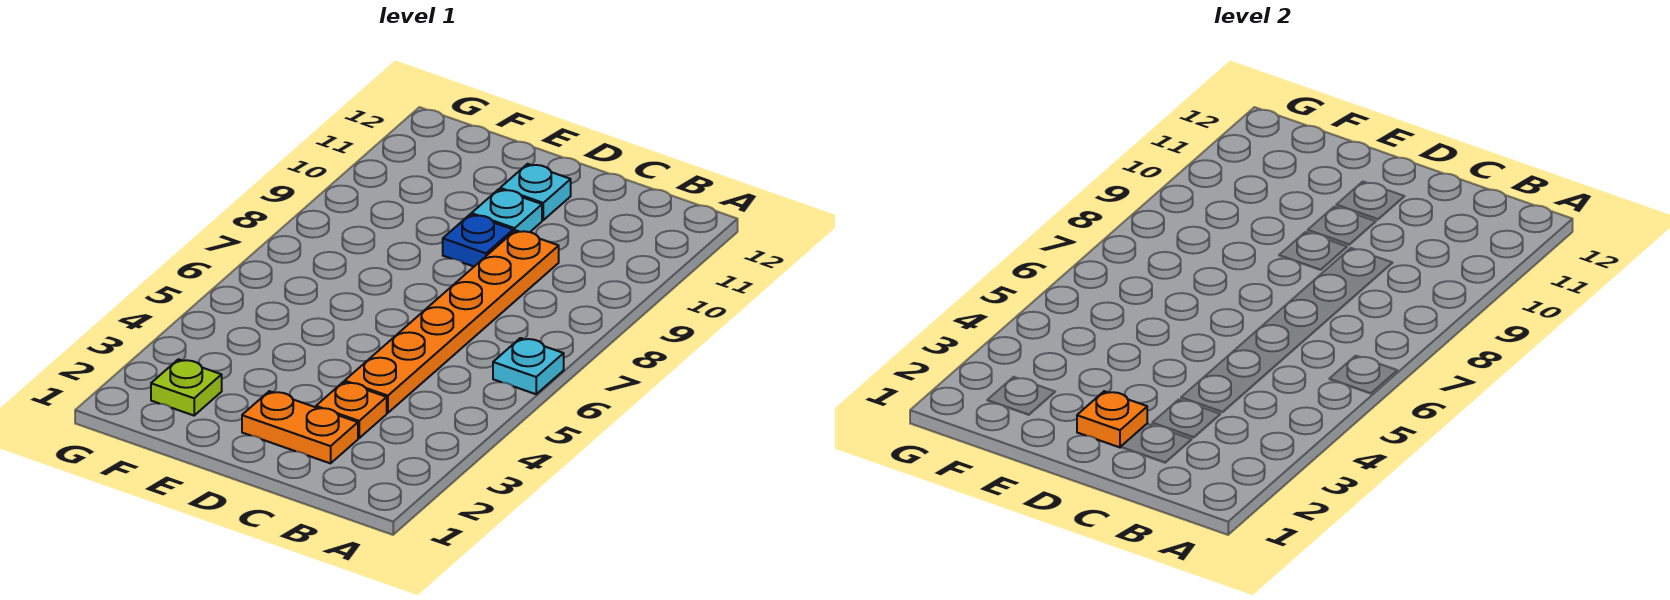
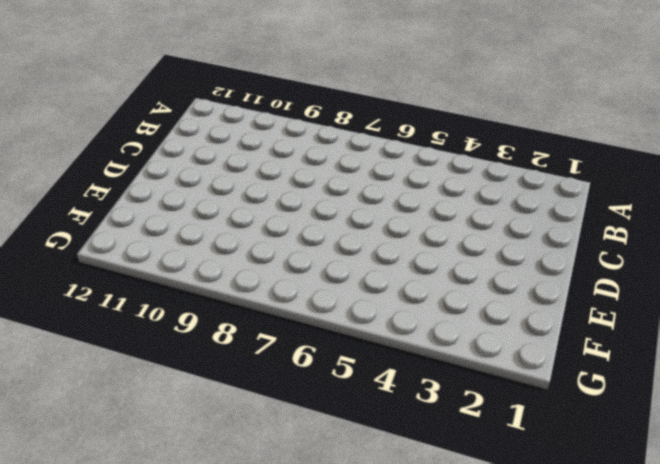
none -> cyan plate A6 level 1
none -> orange plate C2:D2 level 1

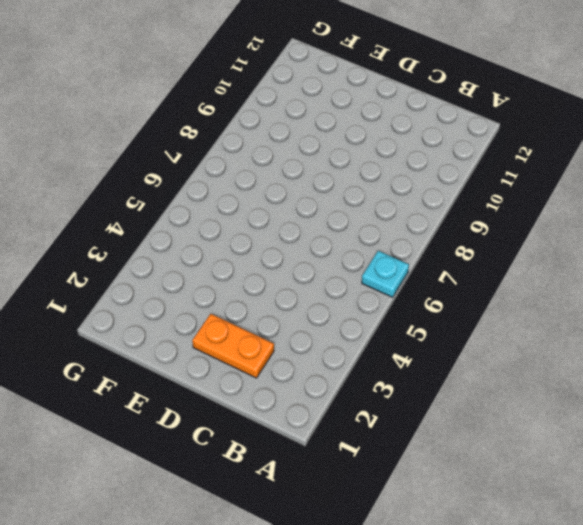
none -> orange plate C3 level 1
none -> orange plate C4:C9 level 1

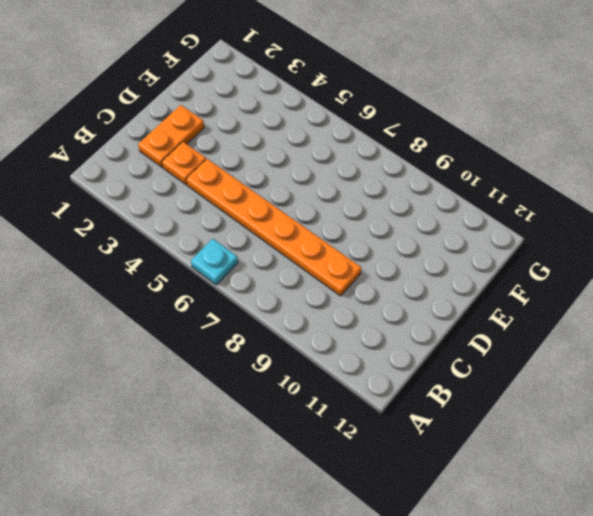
none -> blue plate D9 level 1
none -> cyan plate D10 level 1

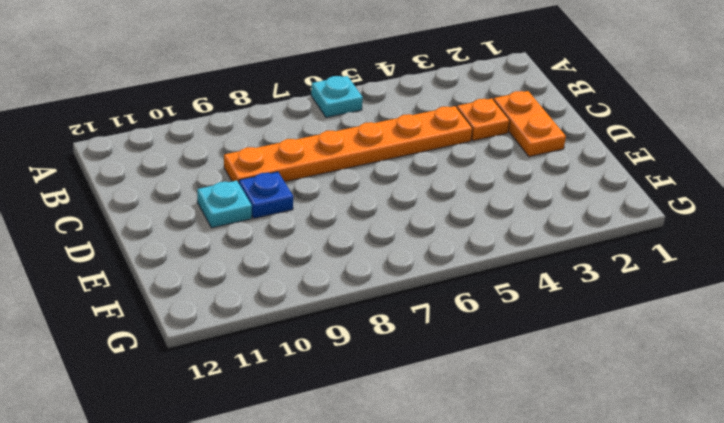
none -> cyan plate D11 level 1
none -> lime plate F2 level 1

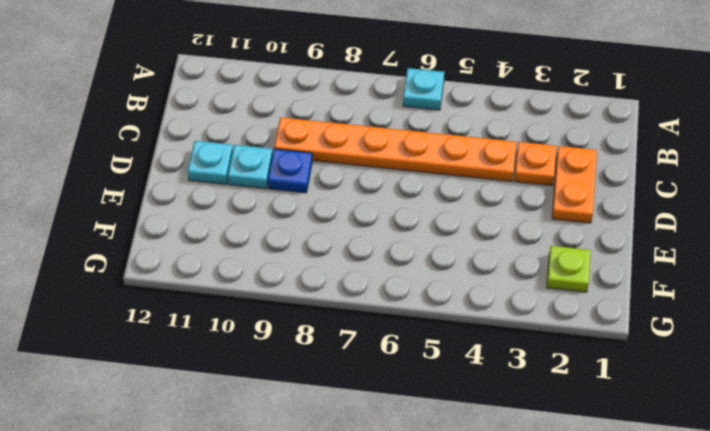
none -> orange plate D2 level 2

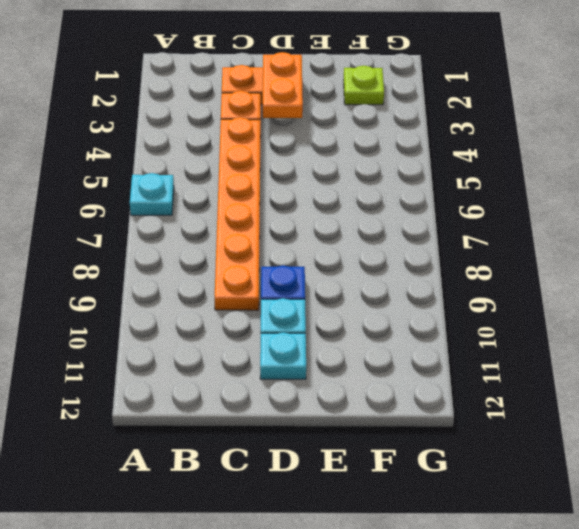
orange plate D2:D3 level 2 -> orange plate D2 level 2

